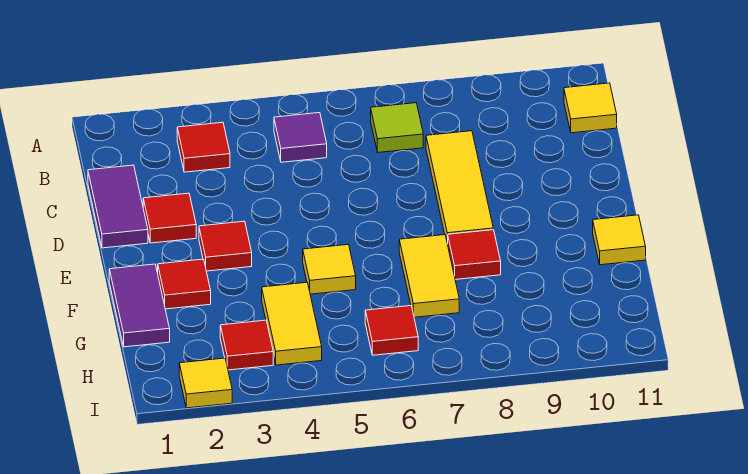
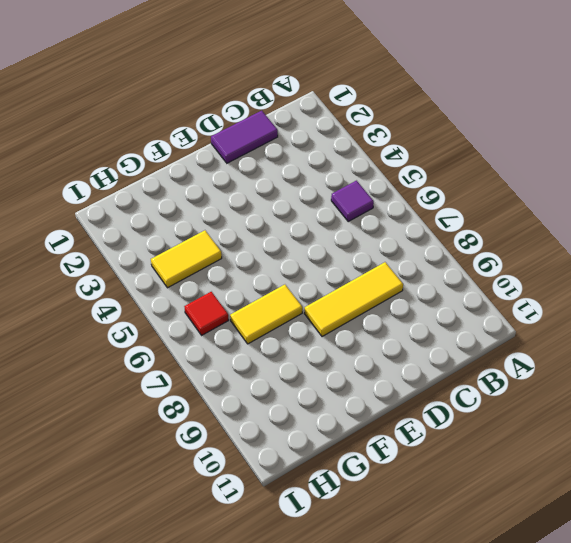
none -> red tile B3 level 1
none -> lime tile B7 level 1
none -> yellow tile B11 level 1

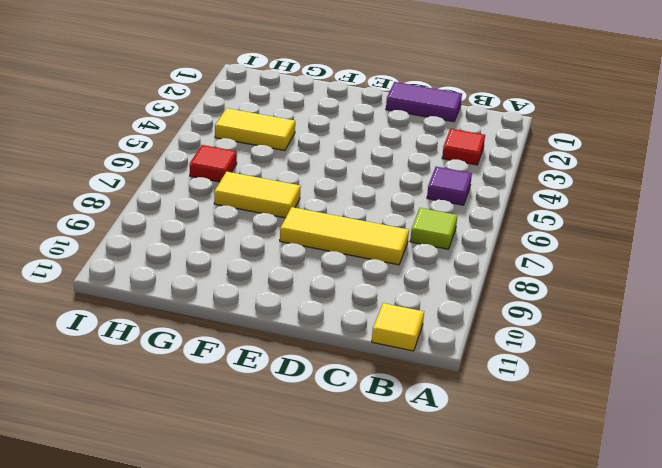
none -> red tile D2 level 1
none -> red tile E3 level 1
none -> purple tile F1:G1 level 1

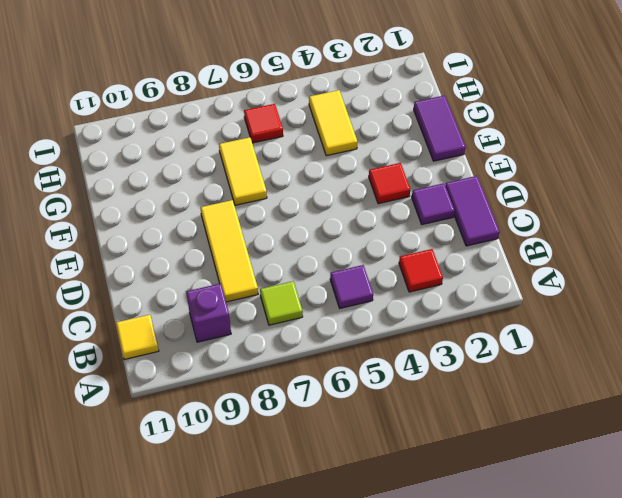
purple brick B9 level 1 -> none
purple tile D2 level 1 -> red tile D2 level 1
none -> red tile F2 level 1
none -> yellow tile F5 level 1
none -> red tile F8 level 1

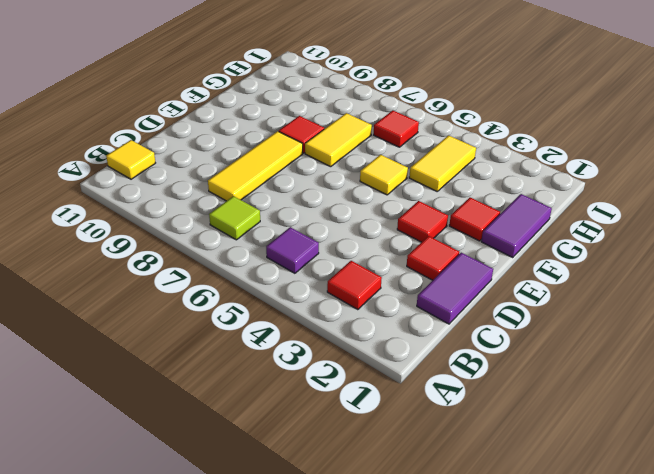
none -> yellow tile F11 level 1
none -> red tile H3 level 1
none -> yellow tile I2 level 1

